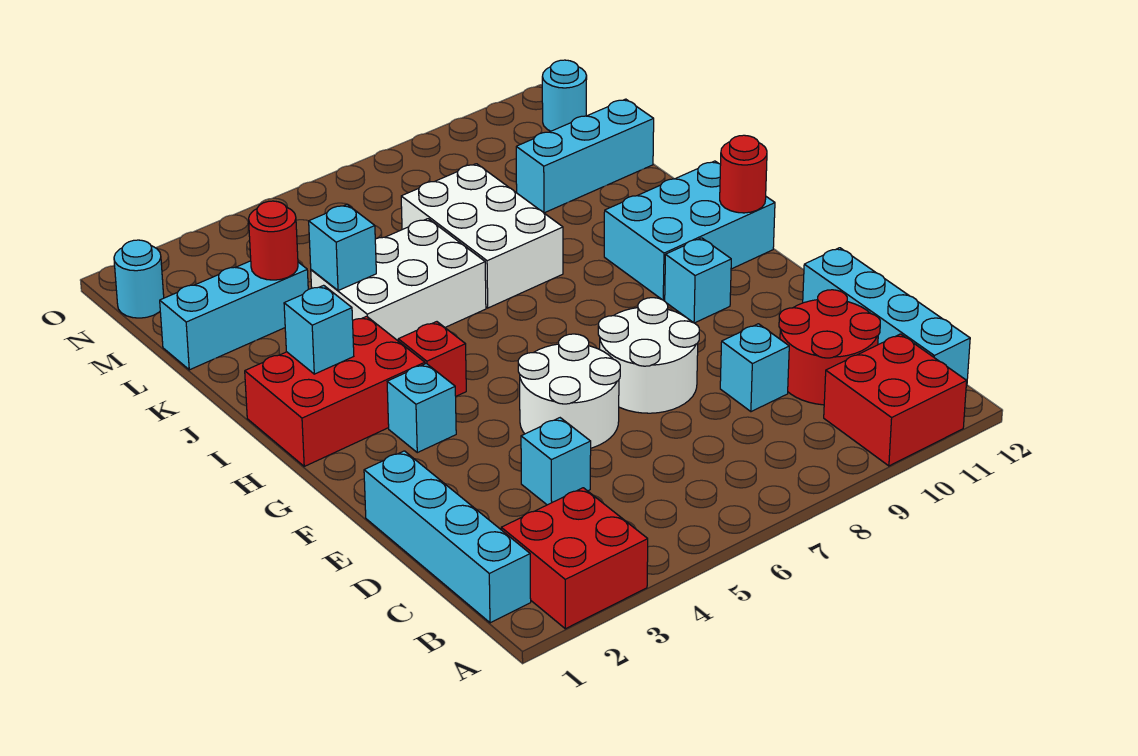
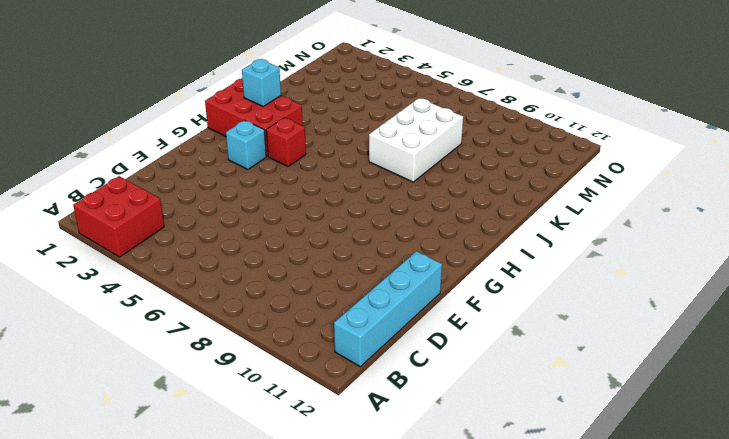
none -> red brick A10:B11 level 1
none -> cyan brick B1:E1 level 1
none -> red round brick C10:D11 level 1

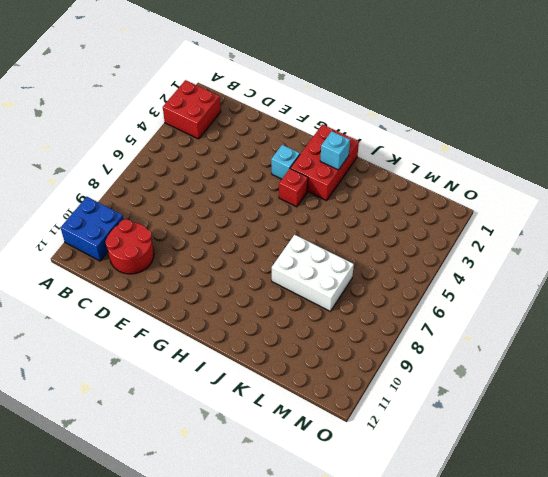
blue brick A10:B11 level 1 -> red brick A10:B11 level 1
none -> cyan brick B1:E1 level 1
none -> cyan brick B12:E12 level 1
none -> cyan brick D4 level 1

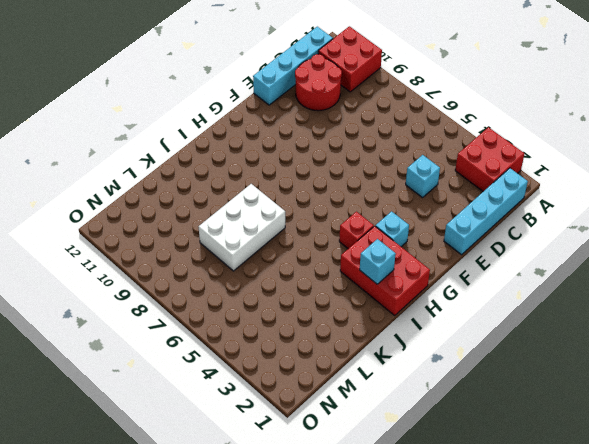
none -> cyan brick D9 level 1
none -> white round brick E5:F6 level 1
none -> white round brick E7:F8 level 1

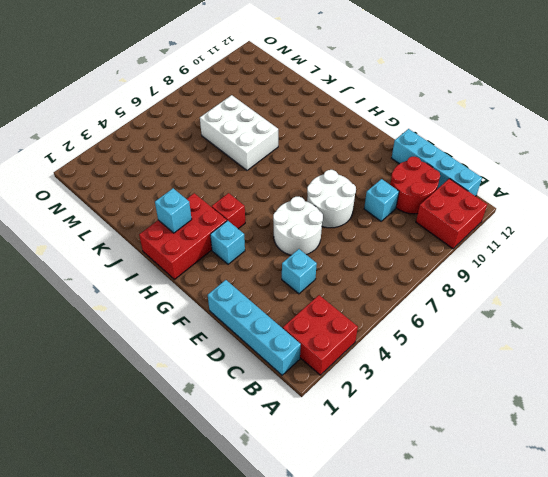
none -> cyan brick G10 level 1
none -> cyan brick H10:I12 level 1
none -> white brick J4:K6 level 1

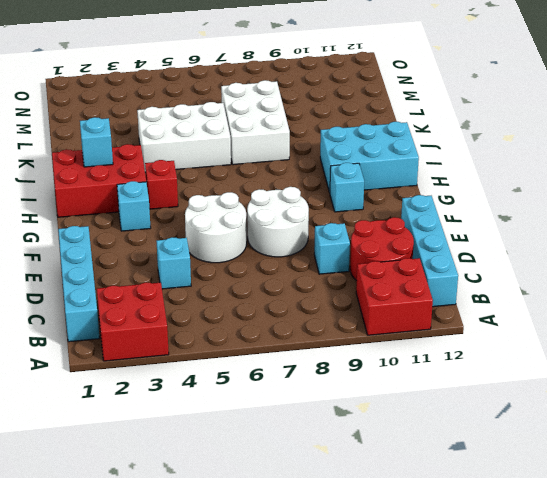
none -> cyan brick L1:L3 level 1
none -> cyan brick L10:L12 level 1
none -> cyan round brick N1 level 1

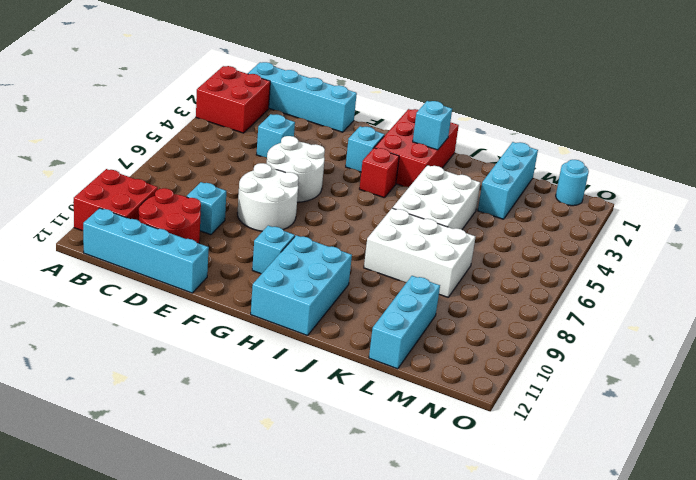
none -> cyan round brick N12 level 1
none -> red round brick H12 level 2
none -> cyan brick K4 level 2

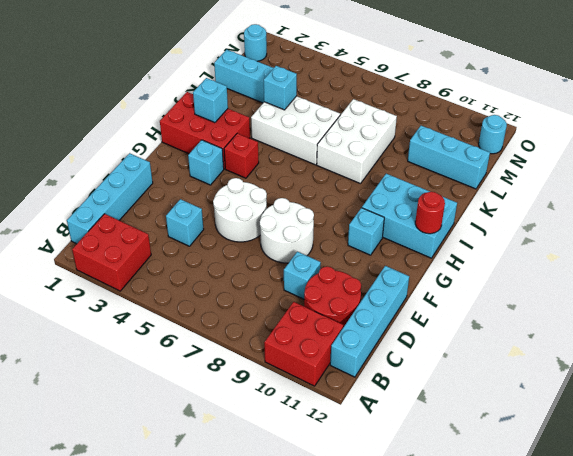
none -> red round brick L3 level 2

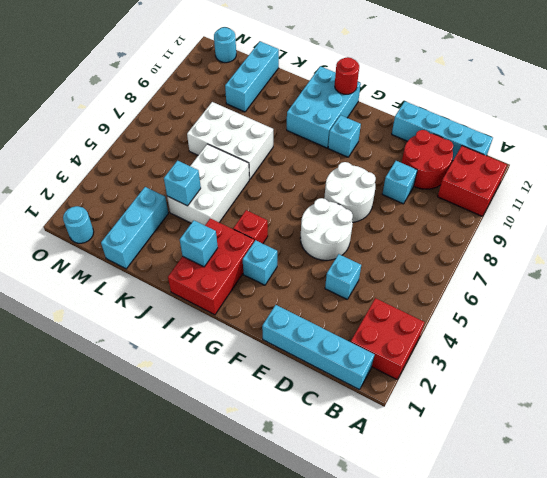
none -> red round brick L3 level 2

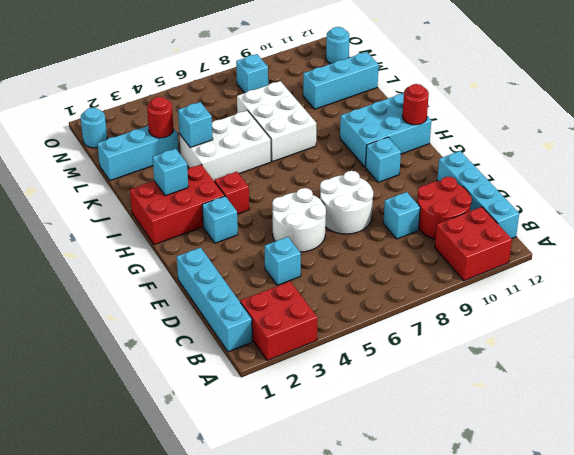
cyan brick N8 level 1 -> none

